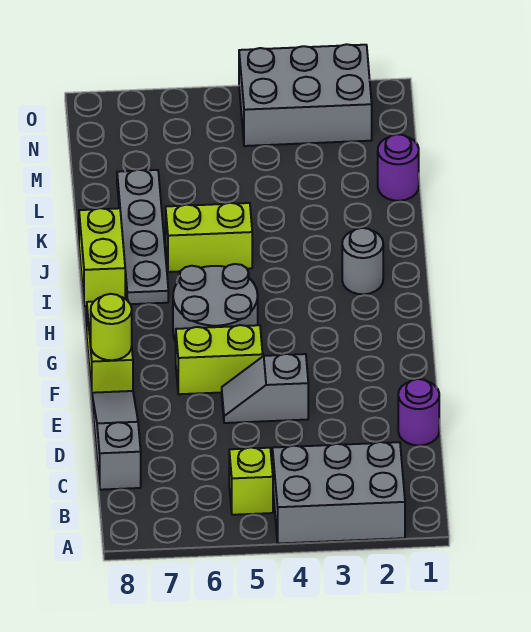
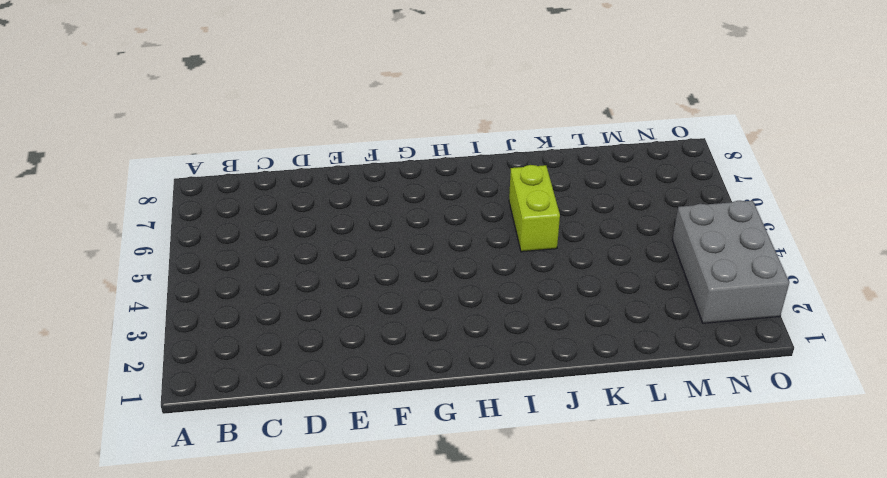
none -> grey brick A2:B4 level 1
none -> lime brick B5 level 1
none -> grey slope C8:E8 level 1 top C

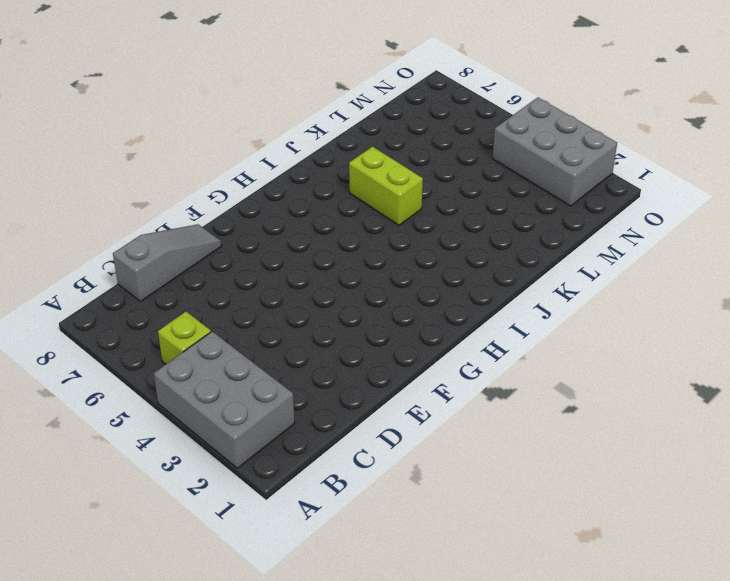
none -> purple round brick D1 level 1
none -> grey slope E4:E5 level 1 top 4
none -> lime brick F5:F6 level 1

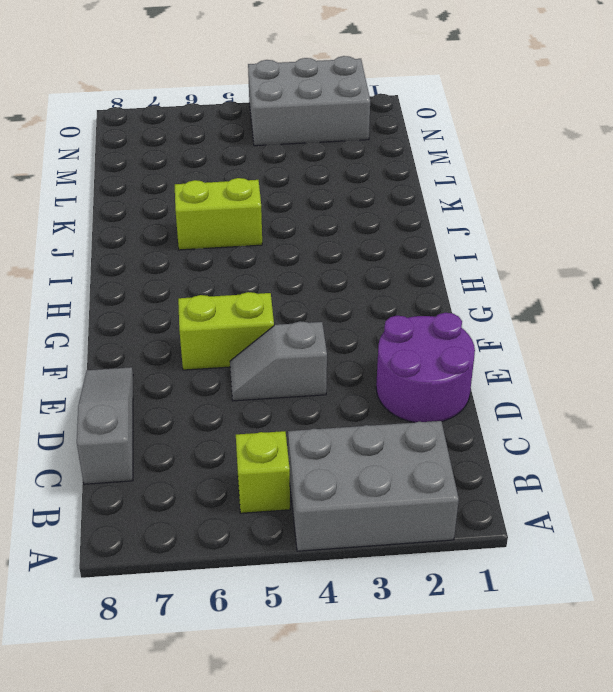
purple round brick D1:E2 level 1 -> purple round brick D1 level 1
none -> lime brick F8:G8 level 1
none -> grey round brick G5:H6 level 1
none -> grey round brick I2 level 1

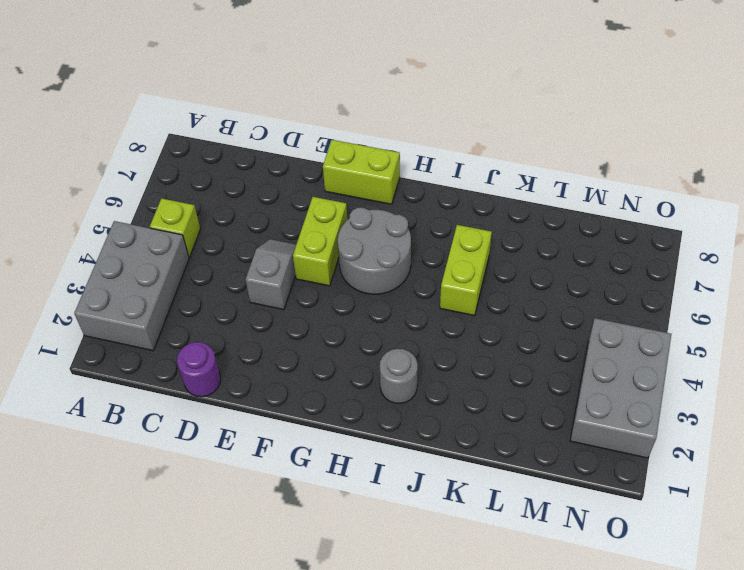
none -> grey slope C8:E8 level 1 top C
none -> grey plate I7:L7 level 1
none -> lime brick I8:J8 level 1

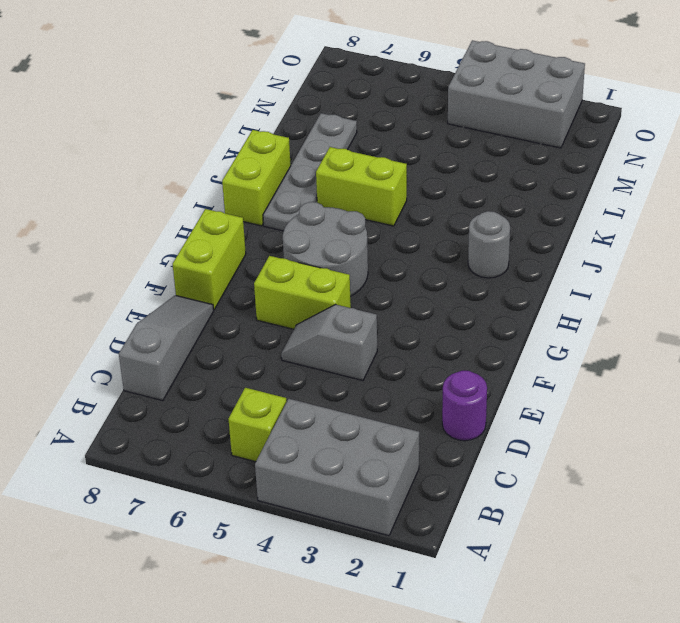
none -> purple round brick L1 level 1
none -> lime round brick F8 level 2

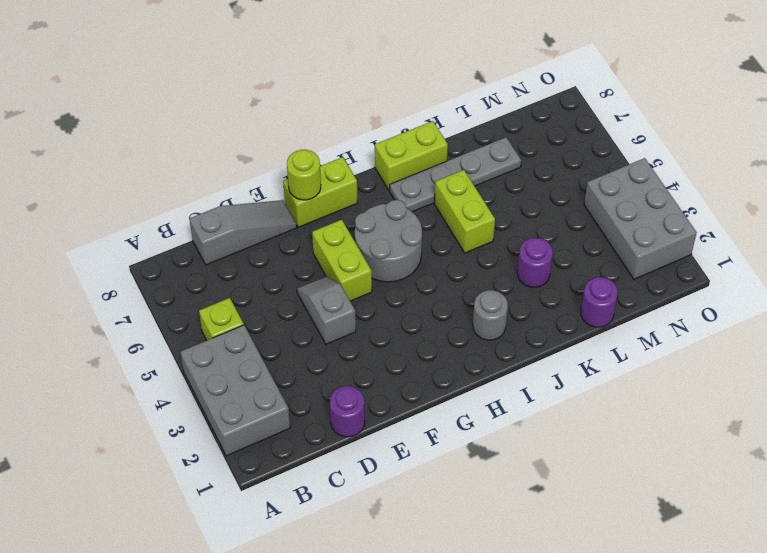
purple round brick K3 level 1 -> none

